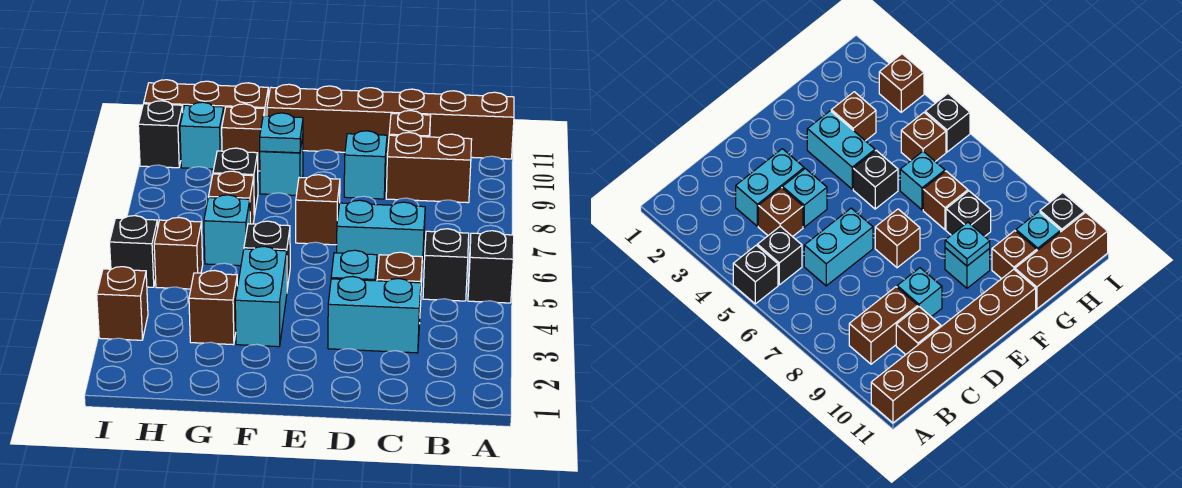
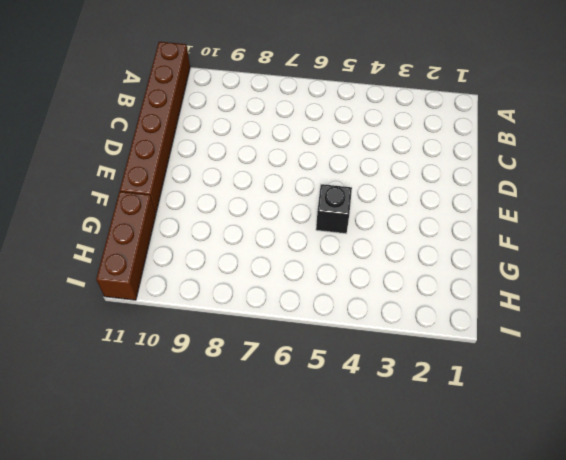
none -> black brick A5 level 1
none -> black brick B5 level 1
none -> brown brick B9:C9 level 1

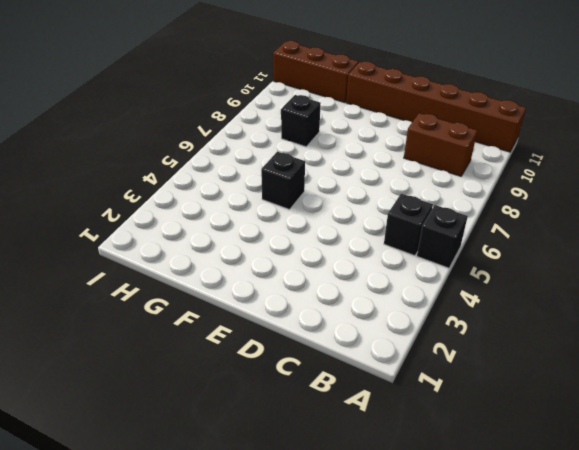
none -> cyan brick C3:D3 level 1
none -> brown brick C4 level 1
none -> cyan brick C6:D6 level 1

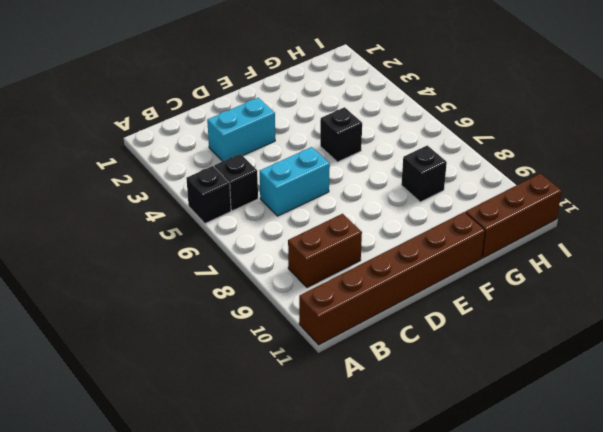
none -> brown brick C4 level 1
none -> brown brick C10 level 1
none -> cyan brick D4 level 1

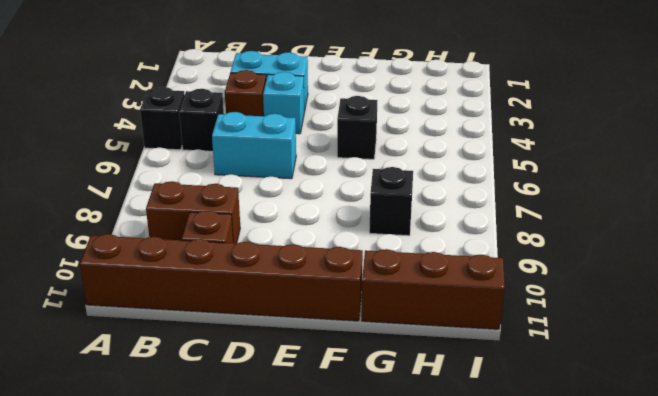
none -> cyan brick D9 level 1
none -> brown brick E7 level 1
none -> cyan brick F3:F4 level 1

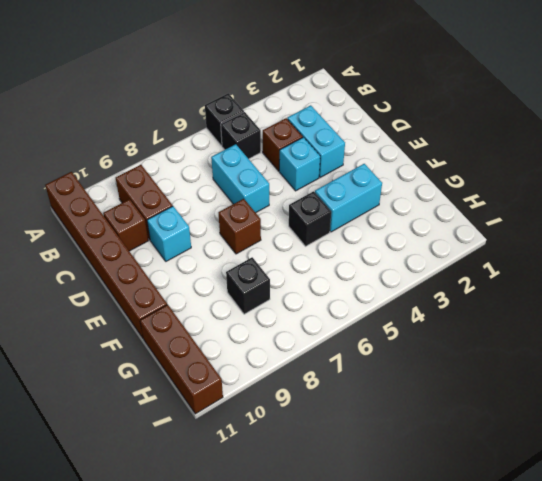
none -> cyan brick F9 level 1
none -> brown brick G3 level 1
none -> cyan brick G6 level 1

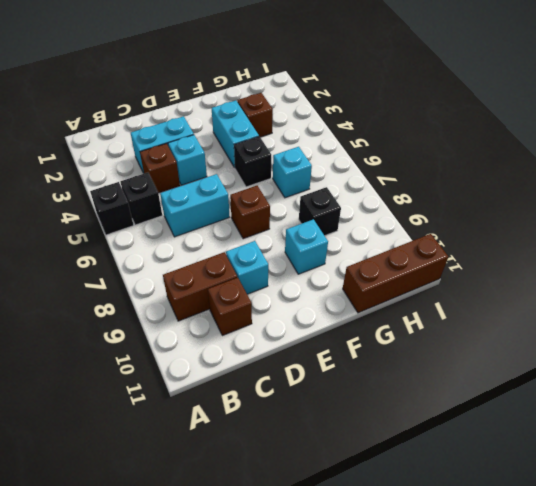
none -> brown brick A11:F11 level 1
none -> brown brick G7 level 1
none -> brown brick G10 level 1

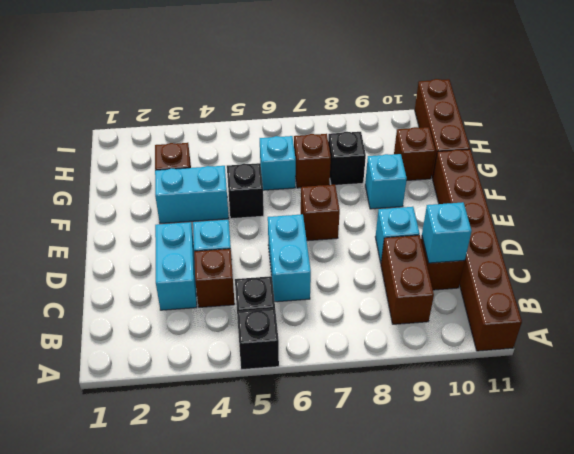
cyan brick C10 level 2 -> cyan brick H10 level 1
none -> brown brick H5 level 1
none -> brown brick I3 level 1
none -> black brick I5 level 1

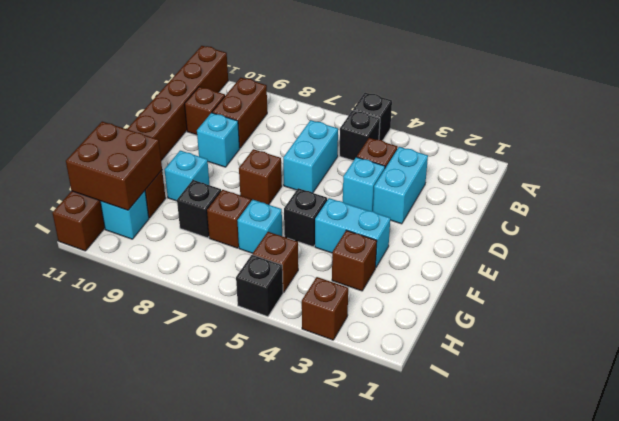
brown brick G10:H11 level 2 -> none
none -> black brick I10 level 1
none -> cyan plate F9 level 2

